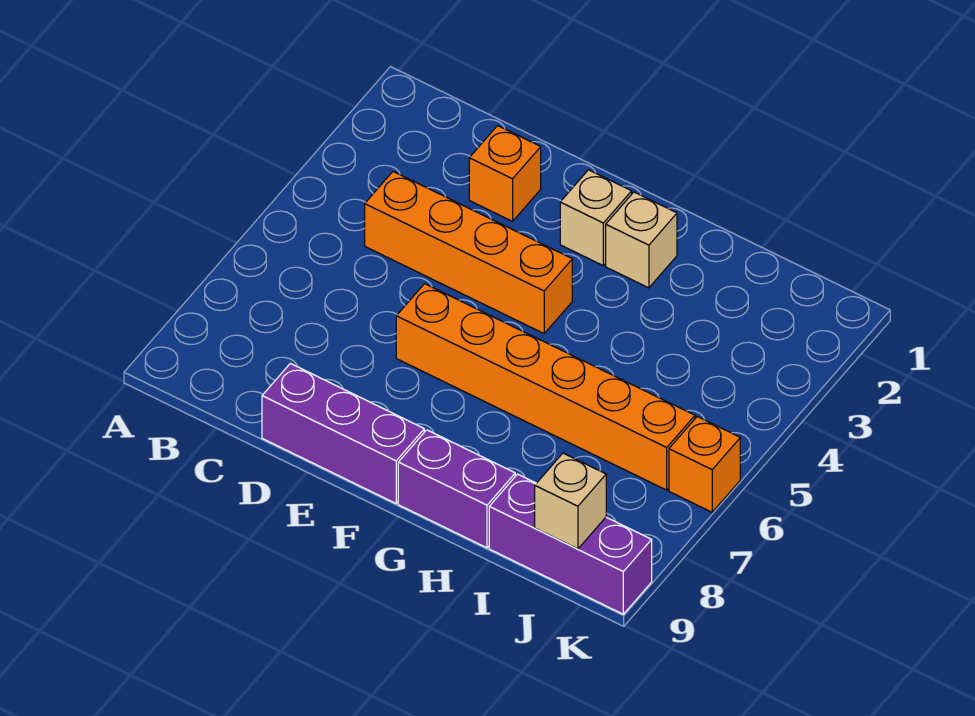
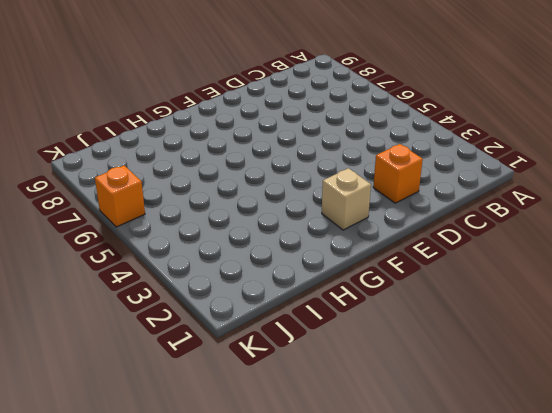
none -> orange brick C4:F4 level 1
none -> purple brick D9:F9 level 1

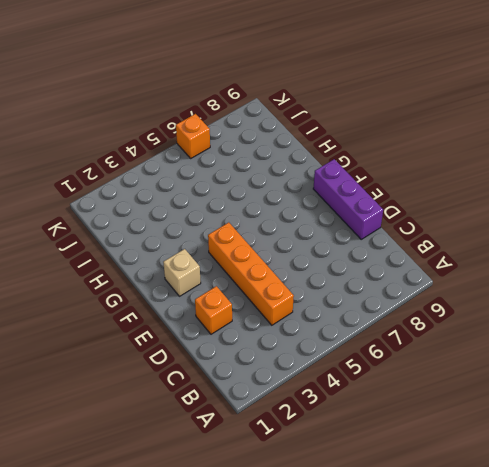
none -> orange brick E6:J6 level 1
none -> tan brick G2 level 1

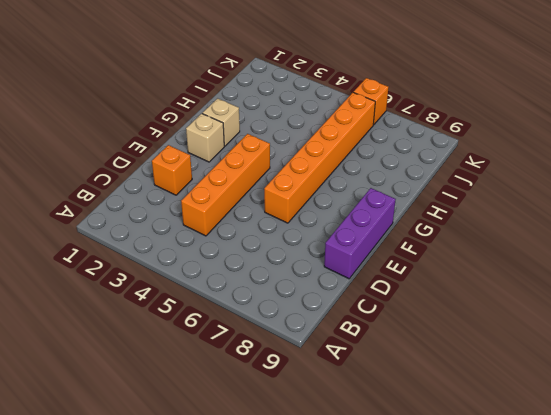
none -> purple brick G9:H9 level 1
none -> purple brick I9:K9 level 1

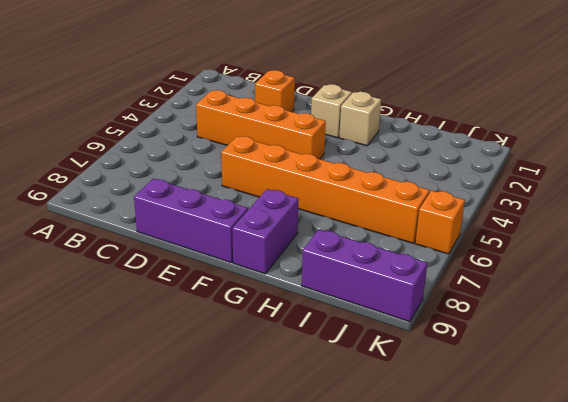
purple brick G8:G9 level 1 -> purple brick G9:H9 level 1
none -> tan brick J9 level 2

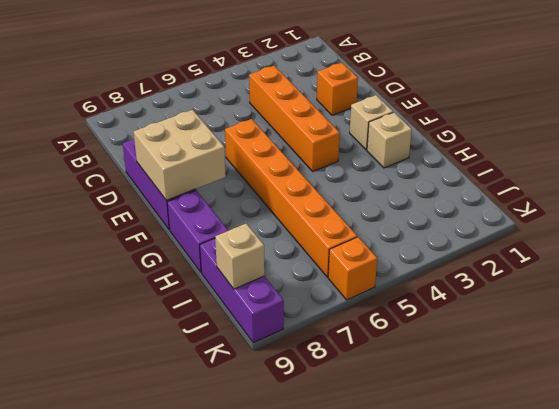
tan brick E8:F9 level 2 -> none

